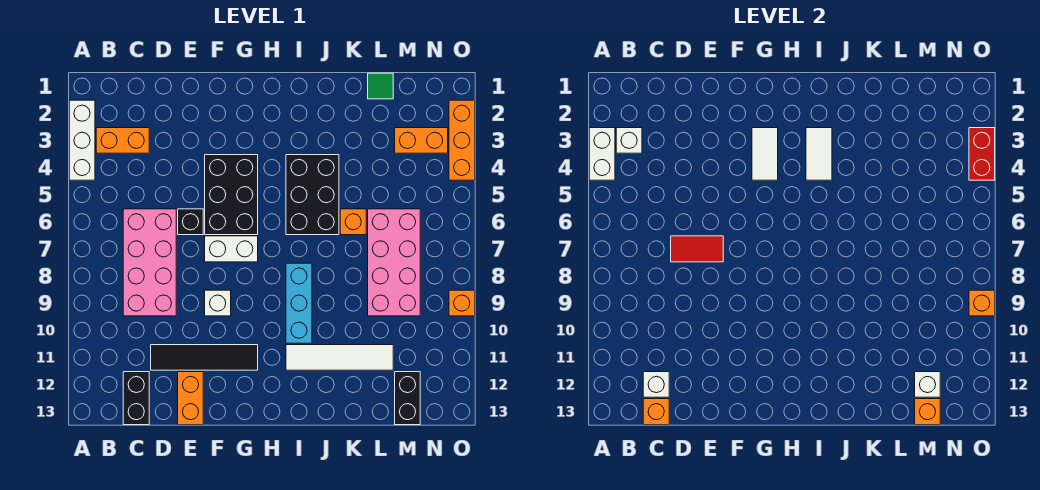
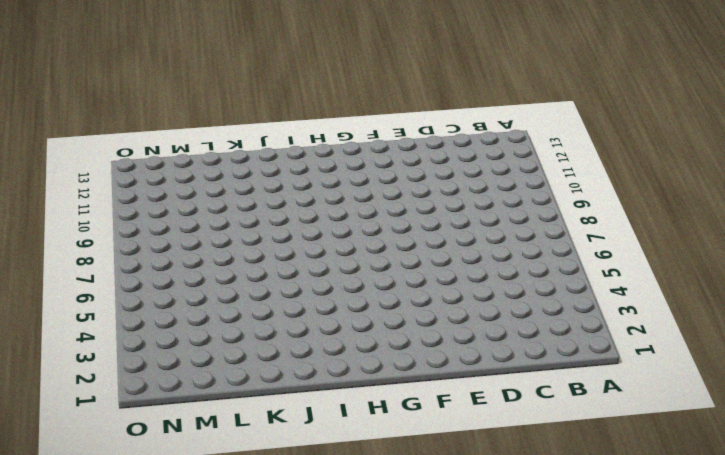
none -> white brick A2:A4 level 1
none -> orange brick B3:C3 level 1
none -> pink brick C6:D9 level 1
none -> black brick C12:C13 level 1

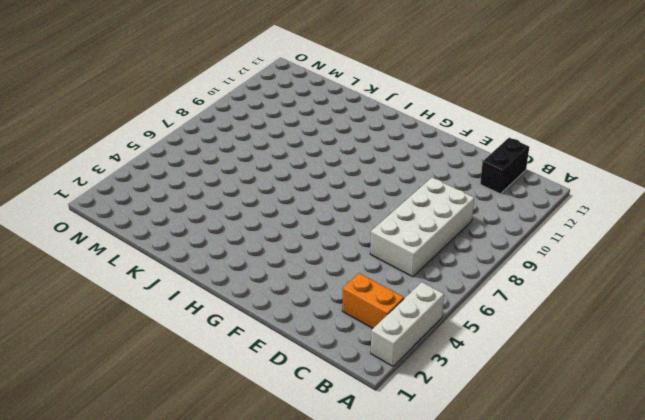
white brick C6:D9 level 1 -> pink brick C6:D9 level 1
none -> black tile D11:G11 level 1
none -> black brick E6 level 1
none -> orange brick E12:E13 level 1
none -> black brick F4:G6 level 1

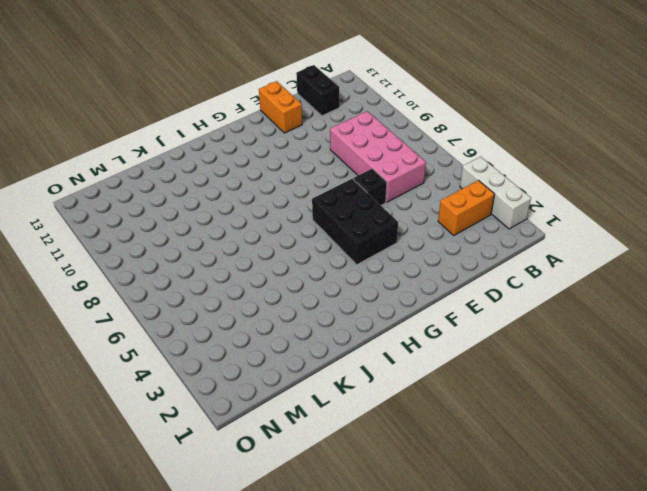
none -> black tile D11:G11 level 1
none -> white brick F7:G7 level 1
none -> white brick F9 level 1
none -> black brick I4:J6 level 1

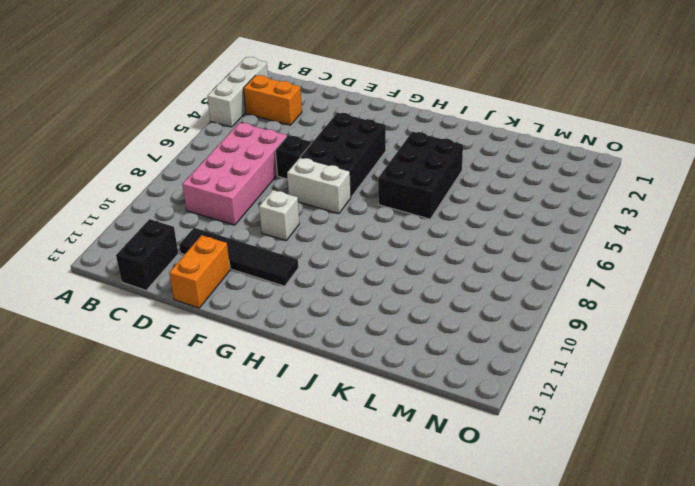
none -> cyan brick I8:I10 level 1
none -> white tile I11:L11 level 1
none -> orange brick K6 level 1
none -> green tile L1 level 1

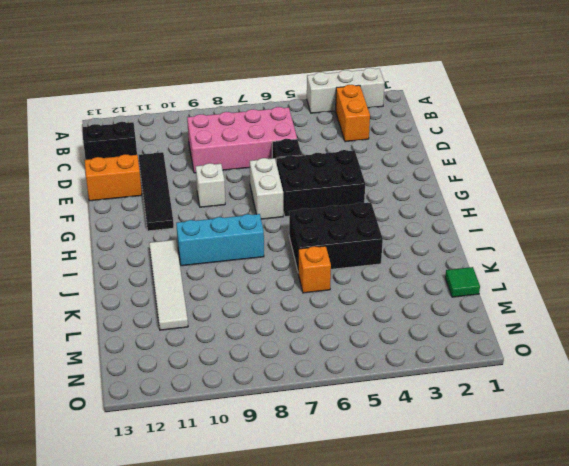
none -> pink brick L6:M9 level 1
none -> orange brick M3:N3 level 1
none -> black brick M12:M13 level 1
none -> orange brick O2:O4 level 1

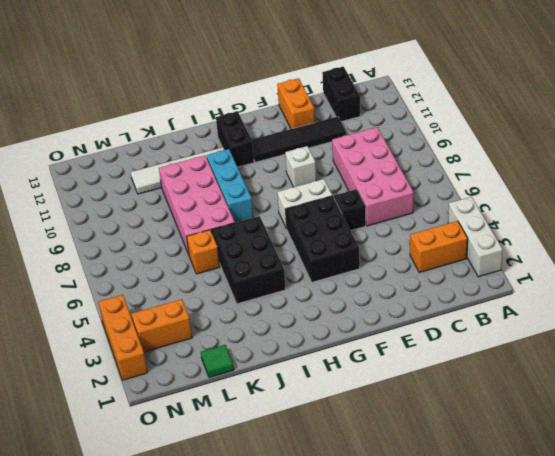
black brick H11:H12 level 1 -> black brick M12:M13 level 1
pink brick J7:K10 level 1 -> pink brick L6:M9 level 1
none -> orange brick O9 level 1
none -> white brick A3:A4 level 2
none -> white brick B3 level 2
none -> white brick C12 level 2

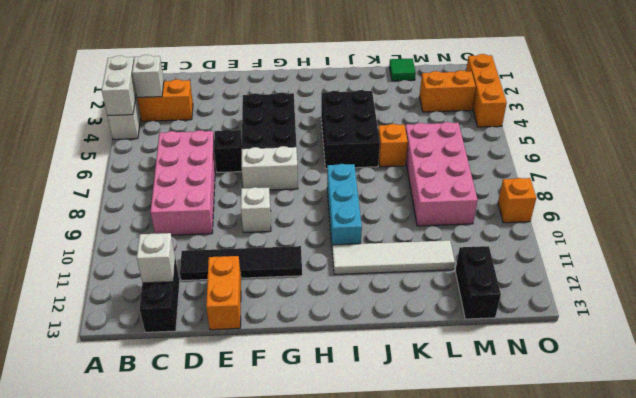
none -> orange brick C13 level 2
none -> red tile D7:E7 level 2
none -> white tile G3:G4 level 2
none -> white tile I3:I4 level 2

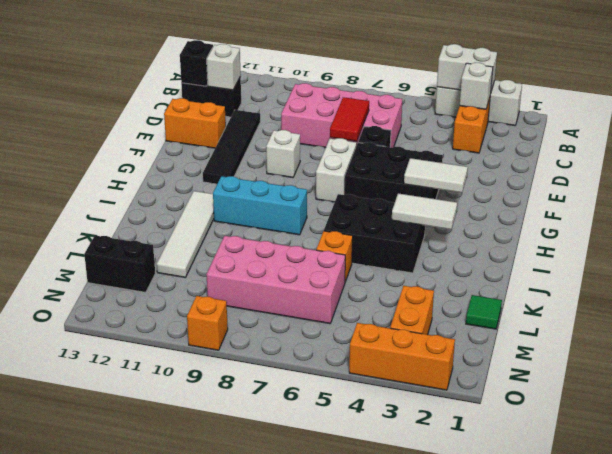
black brick C13 level 2 -> orange brick C13 level 2
none -> white brick M12 level 2
none -> orange brick M13 level 2
none -> red brick O3:O4 level 2
none -> orange brick O9 level 2

